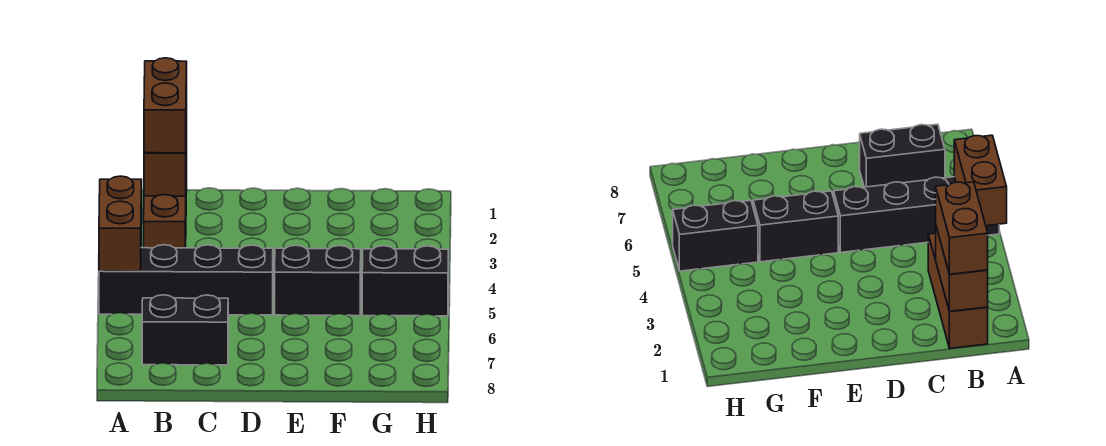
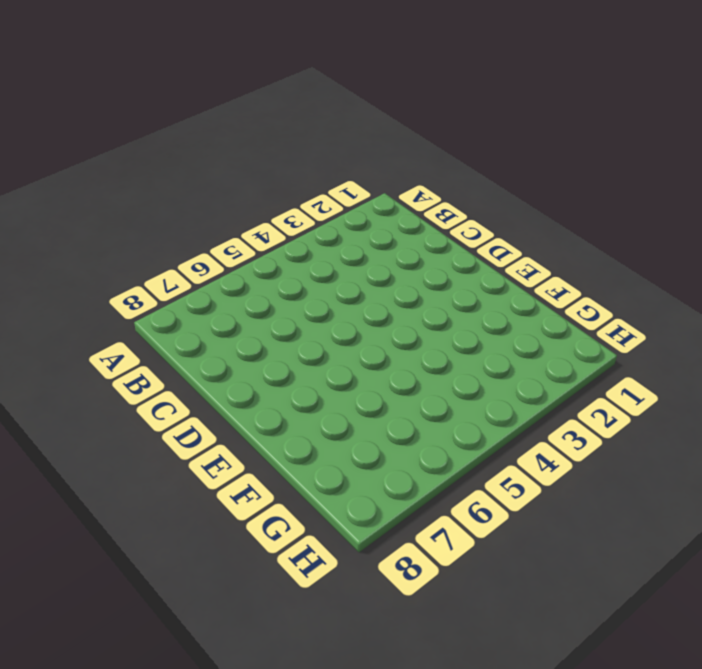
none -> black brick A5:D5 level 1
none -> brown brick B1:B3 level 1

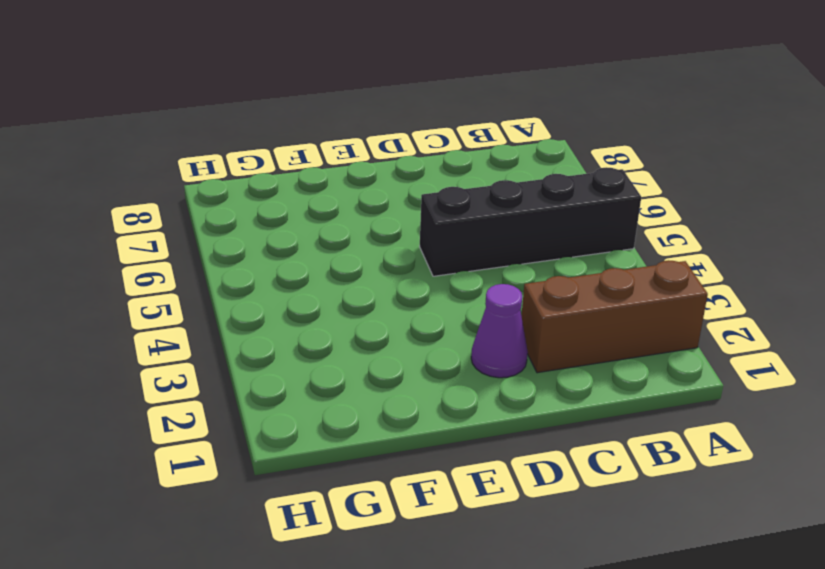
brown brick A2:C2 level 1 -> brown brick B1:B3 level 1
purple cone D2 level 1 -> none
none -> black brick B7:C7 level 1
none -> black brick E5:F5 level 1

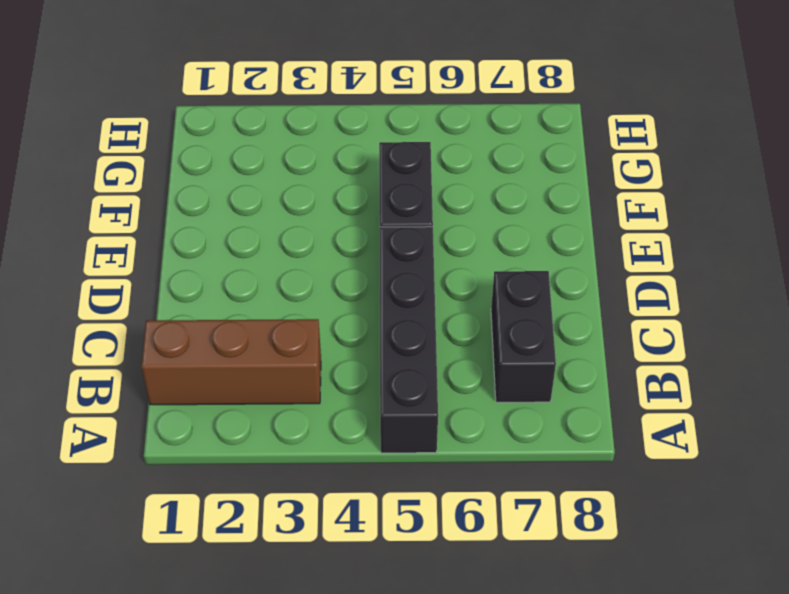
none -> black brick G5:H5 level 1
none -> brown brick A4:A5 level 2

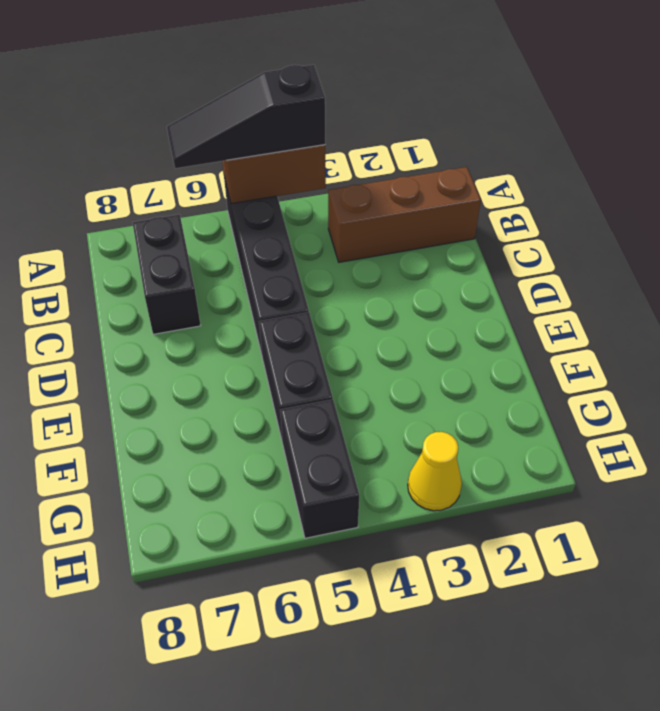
black slope A4:A6 level 3 top 4 -> none
yellow cone H3 level 1 -> none
none -> brown brick B1:B2 level 2
none -> brown brick B1:B2 level 3

